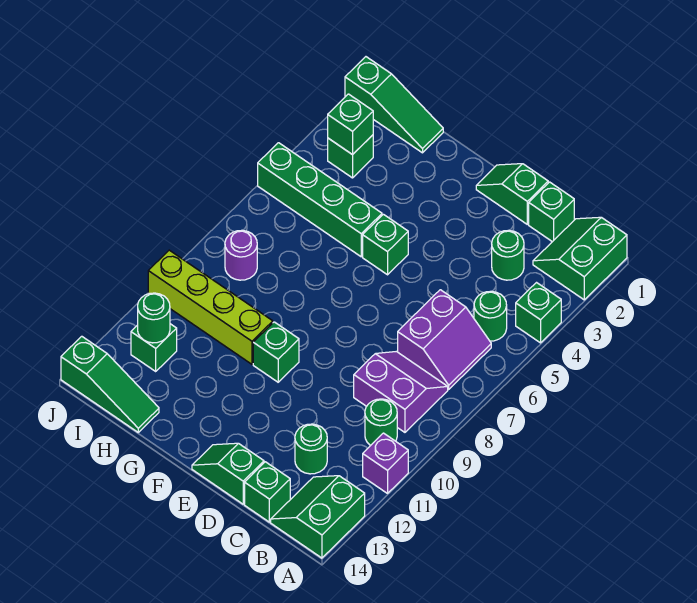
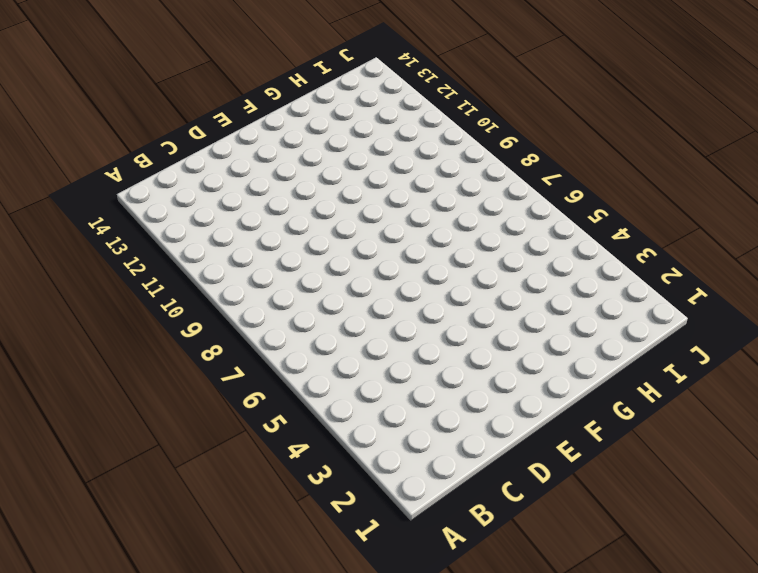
none -> green slope A1:B2 level 1 top A
none -> green brick A4 level 1
none -> purple brick A11 level 1

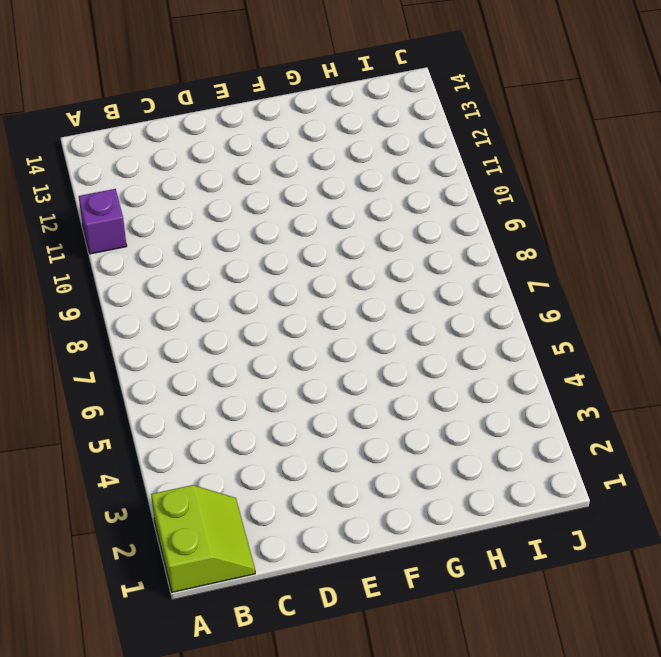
lime slope A1:B2 level 1 top A -> green slope A1:B2 level 1 top A
none -> green brick A4 level 1
none -> green slope A13:B14 level 1 top A
none -> green round brick B5 level 1

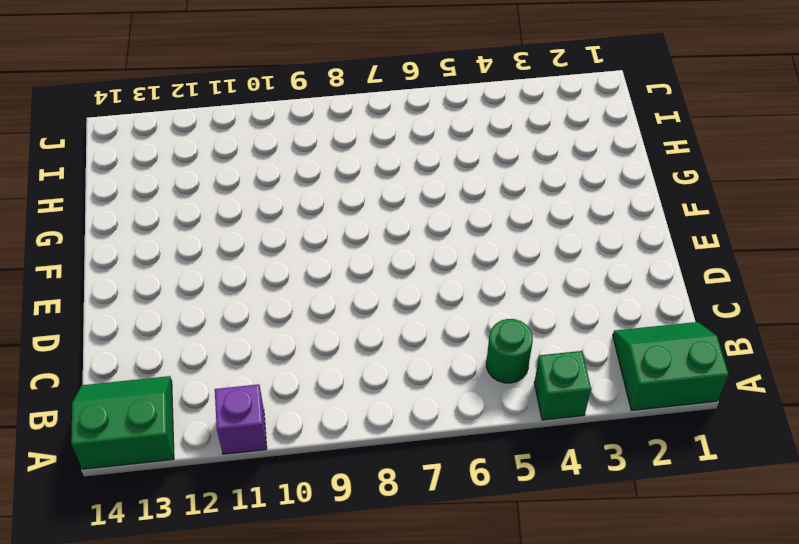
none -> purple slope B6:C7 level 1 top C
none -> purple slope B8:C9 level 1 top 9
none -> green round brick B10 level 1

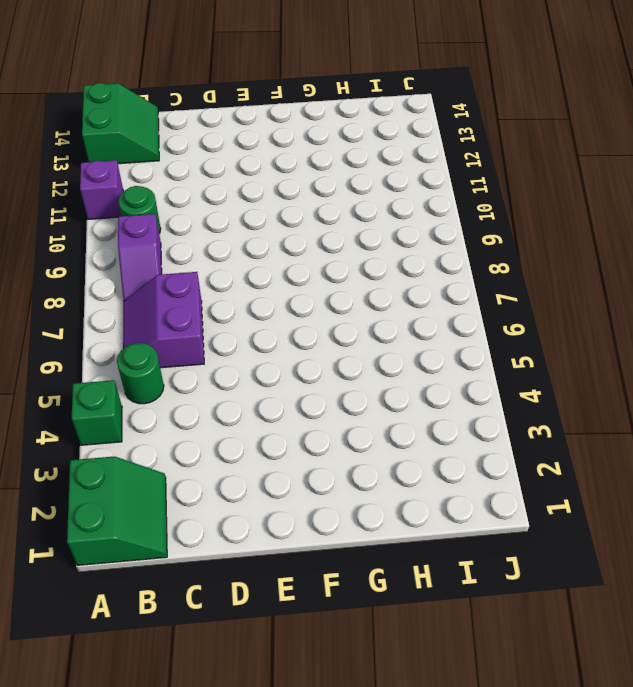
purple slope B8:B9 level 1 top 9 -> purple slope B8:C9 level 1 top 9
none -> green brick C1 level 1
none -> green round brick C3 level 1
none -> green round brick C12 level 1

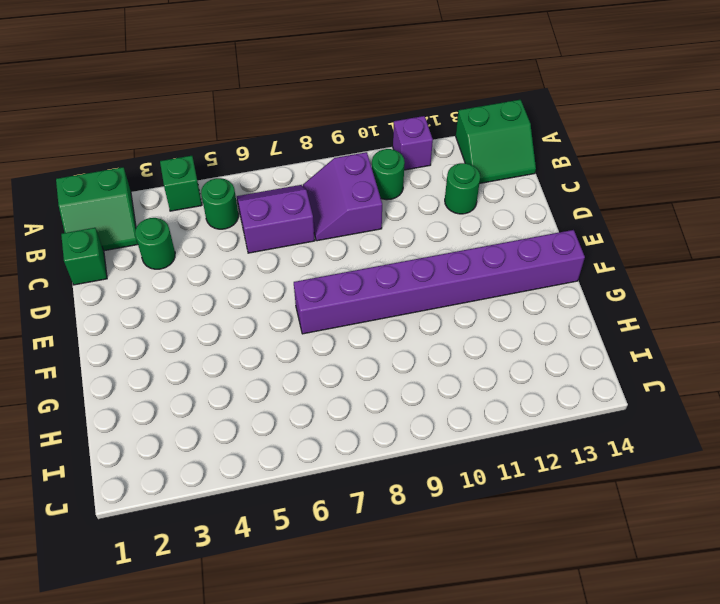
purple brick F7:F14 level 1 -> green brick F10 level 1
none -> green brick C14 level 1
none -> green slope D1:E1 level 1 top D
none -> green slope D14:E14 level 1 top D

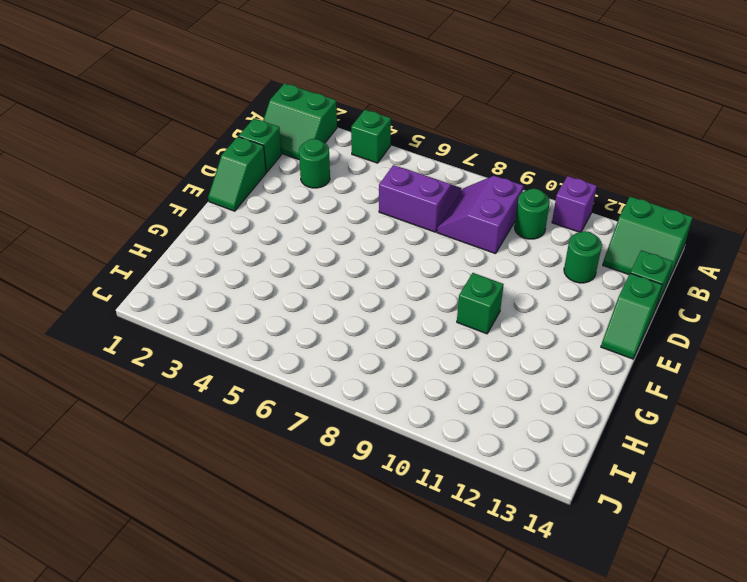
none -> green round brick B5 level 1
none -> green brick F5 level 1
none -> green brick G5:J5 level 1

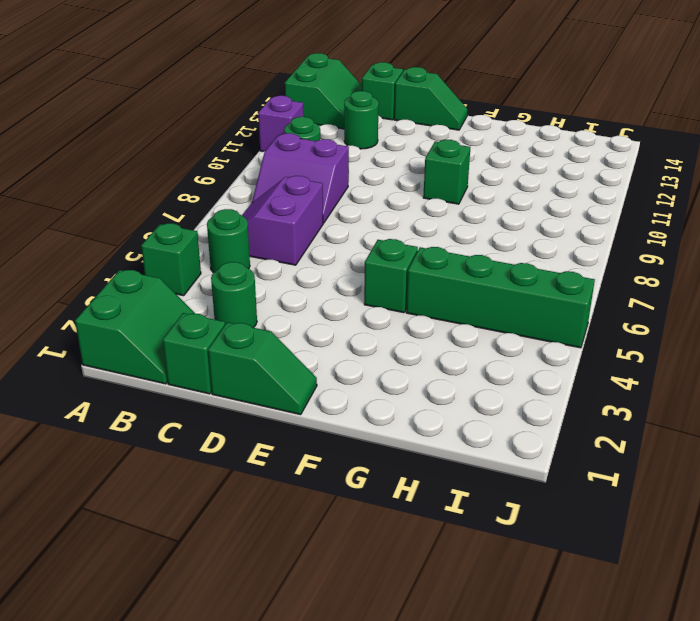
none -> lime brick G10:J10 level 1
none -> green slope H1:J1 level 1 top J
none -> green slope H14:J14 level 1 top J

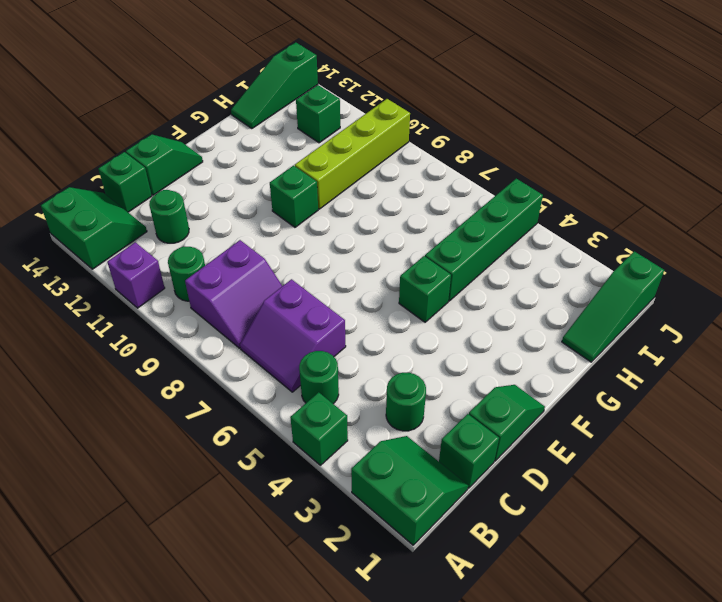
none -> green brick I3 level 1
none -> purple round brick I8 level 1
none -> green brick I3 level 2

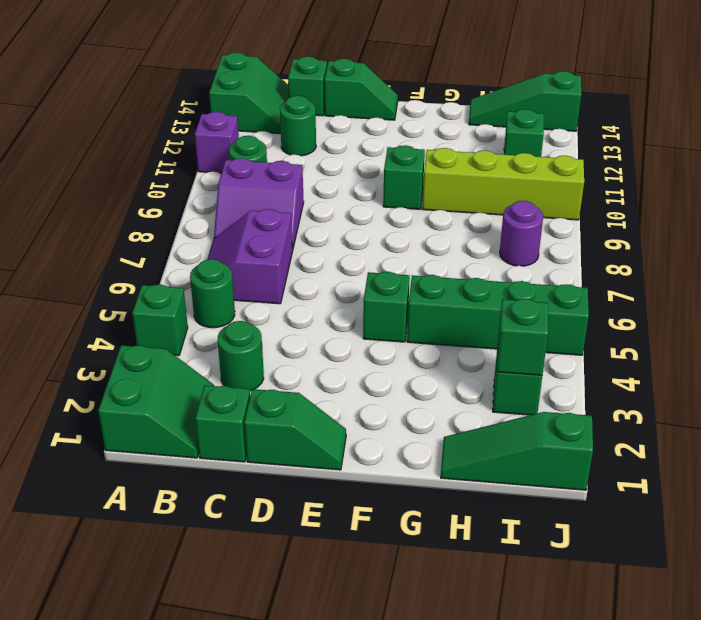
none -> green round brick I12 level 2

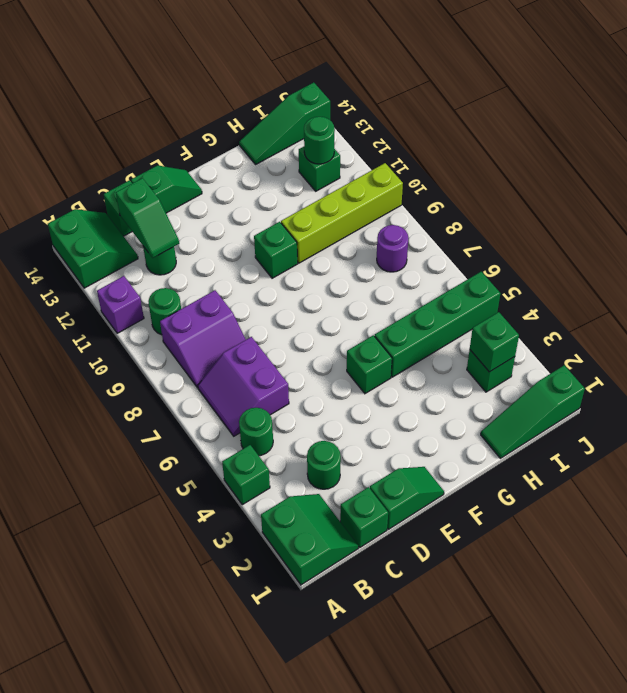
green slope C12:C13 level 2 top 13 -> none

